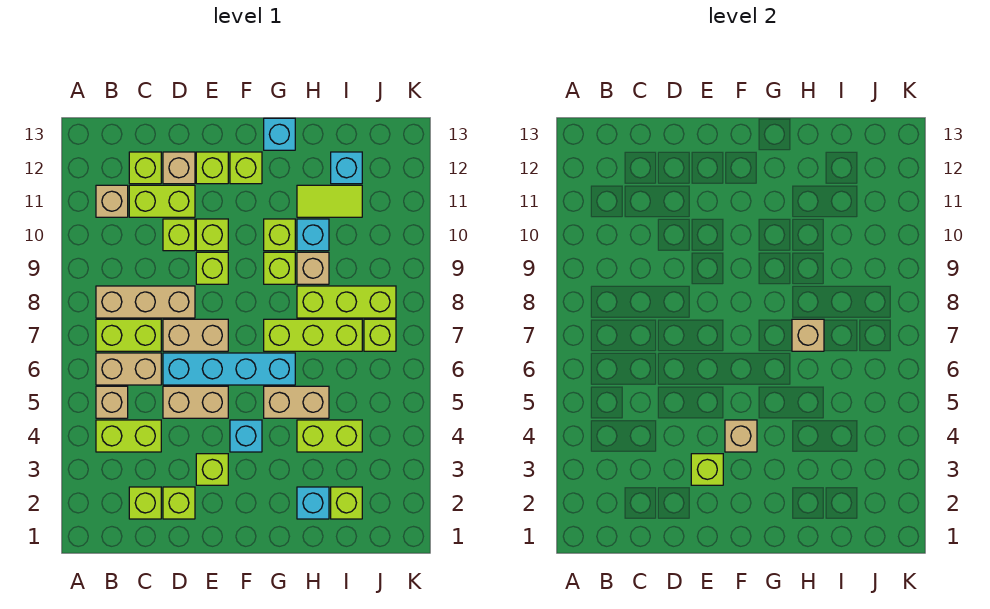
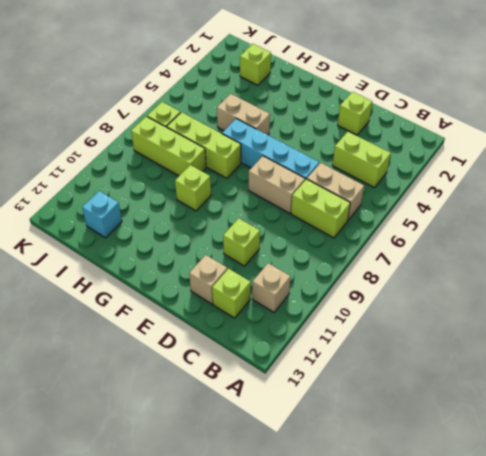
none -> tan brick B5 level 1
none -> tan brick B8:D8 level 1
none -> lime brick C2 level 1
none -> lime brick C11:D11 level 1

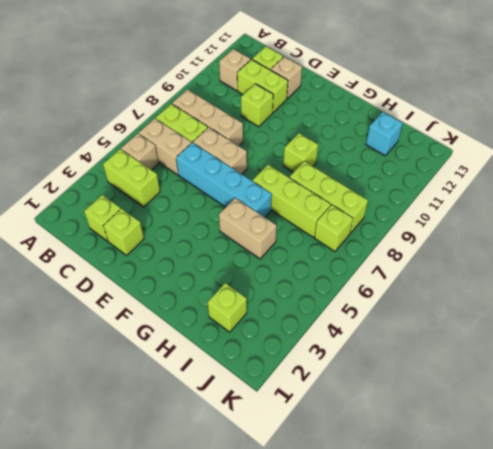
none -> tan brick D5:E5 level 1
none -> lime brick E3 level 1
none -> lime brick E9 level 1
none -> lime brick E10 level 1

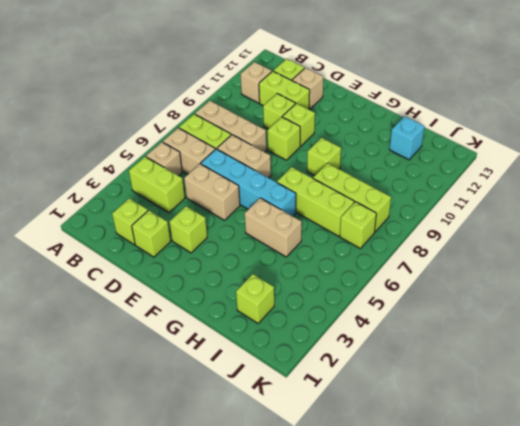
none -> lime brick E12 level 1
none -> cyan brick F4 level 1
none -> lime brick F12 level 1
none -> lime brick G10 level 1

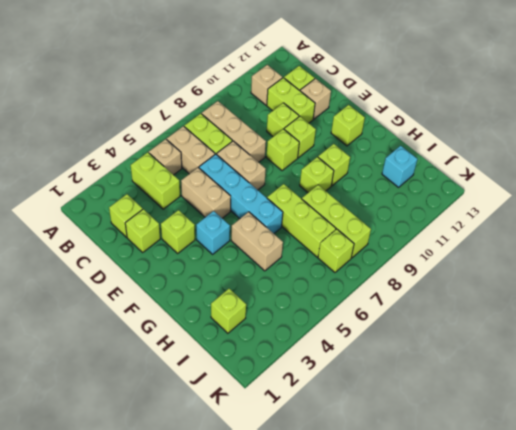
none -> lime brick E12 level 1
none -> cyan brick G13 level 1
none -> cyan brick H2 level 1
none -> lime brick H4:I4 level 1

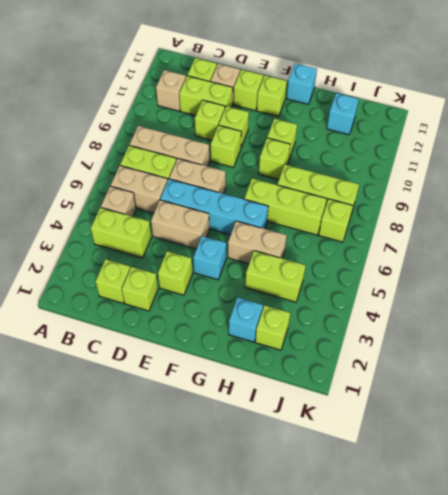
none -> tan brick H9 level 1
none -> cyan brick H10 level 1
none -> lime tile H11:I11 level 1
none -> lime brick E3 level 2

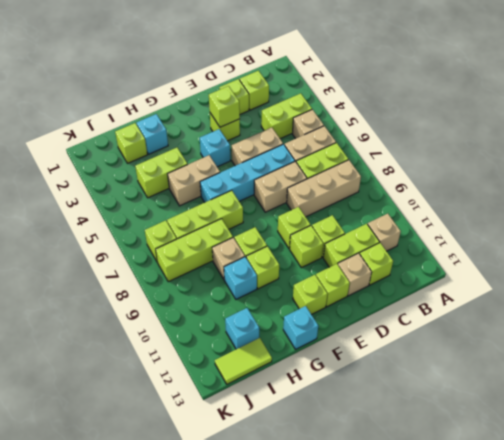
lime tile I13:J13 level 1 -> lime tile H11:I11 level 1
none -> tan brick F4 level 2
none -> tan brick H7 level 2

